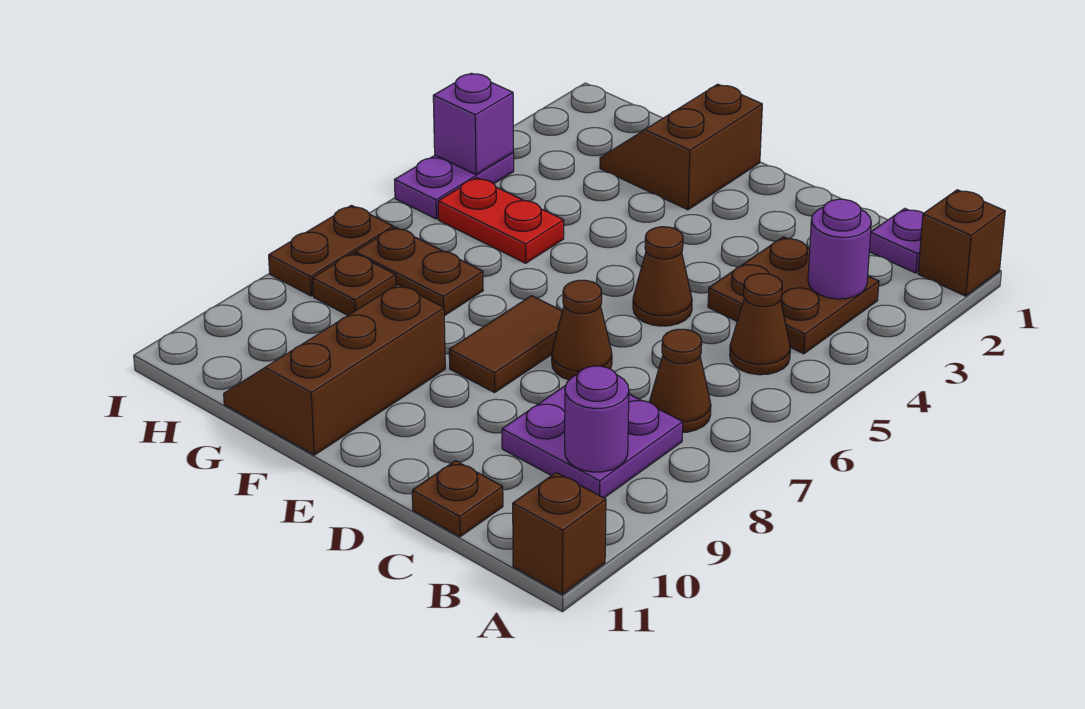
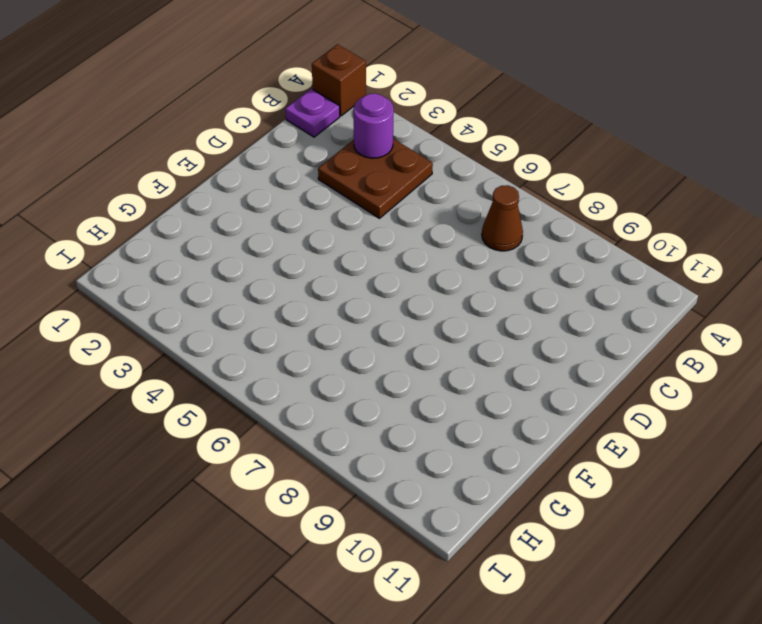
none -> brown brick A11 level 1
none -> brown cone B5 level 1
none -> purple plate B8:C9 level 1

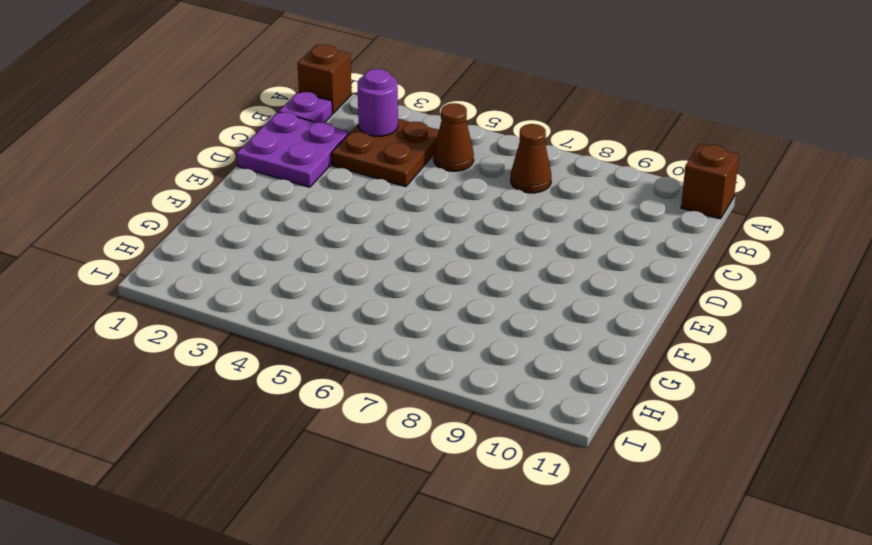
purple plate C1:D2 level 1 -> purple plate B8:C9 level 1
none -> brown plate C11 level 1
none -> brown cone D5 level 1
none -> brown cone D7 level 1

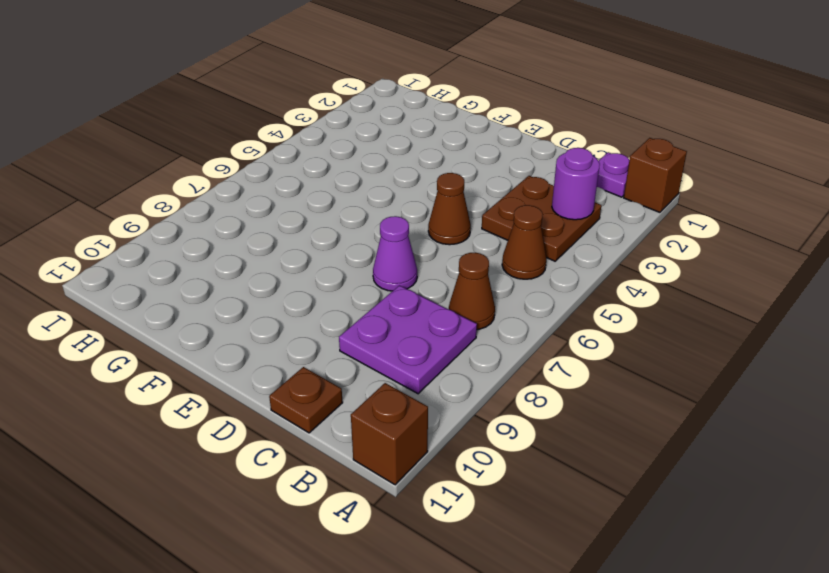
purple cone D7 level 1 -> brown cone D7 level 1
none -> brown tile E7:E8 level 1
none -> brown slope F1:G2 level 1 top F
none -> brown slope F9:G11 level 1 top F

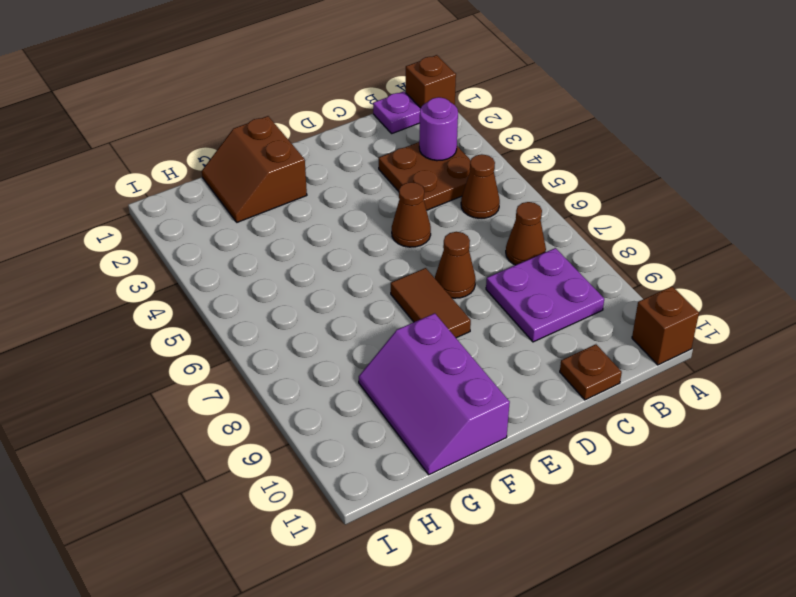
purple slope F9:G11 level 1 top F -> brown slope F9:G11 level 1 top F
none -> red plate G5:H5 level 1
none -> brown plate G7:H7 level 1
none -> brown plate H8 level 1

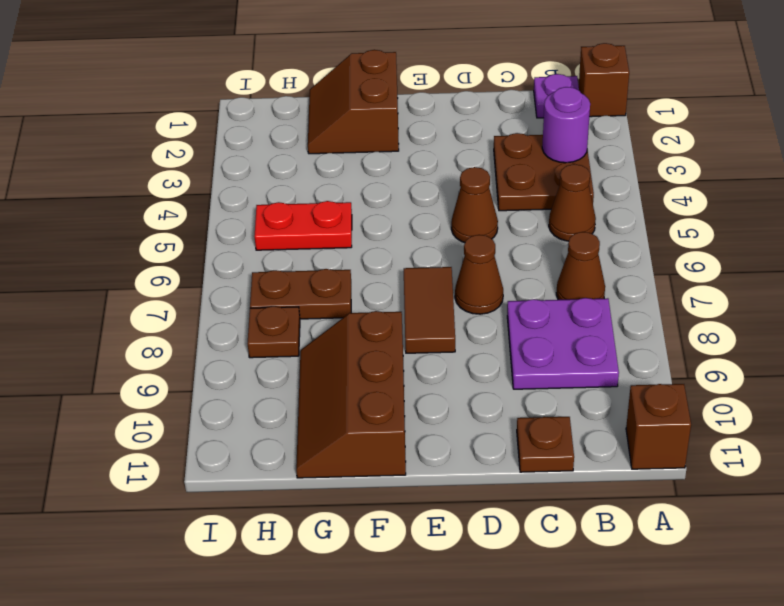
none -> purple plate I4:I5 level 1
none -> brown plate I7:I8 level 1
none -> purple round brick B9 level 2

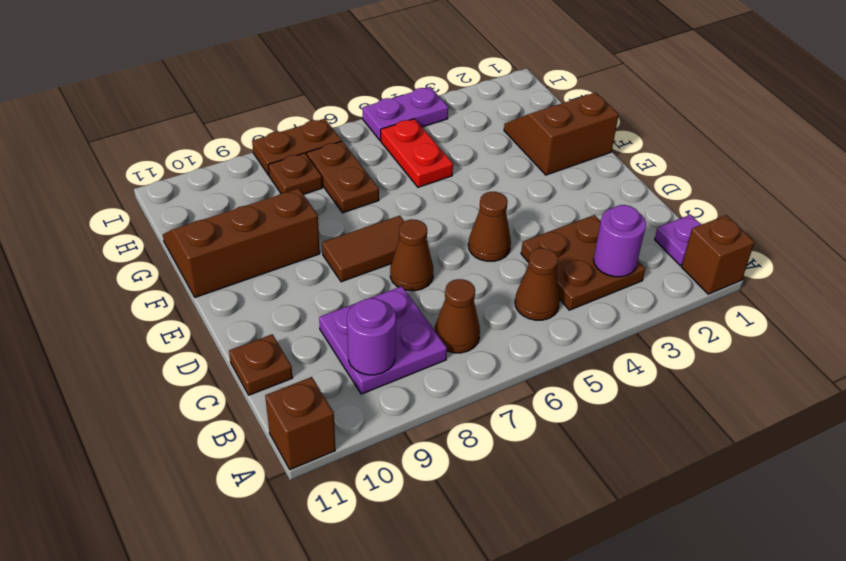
none -> purple brick I4 level 2

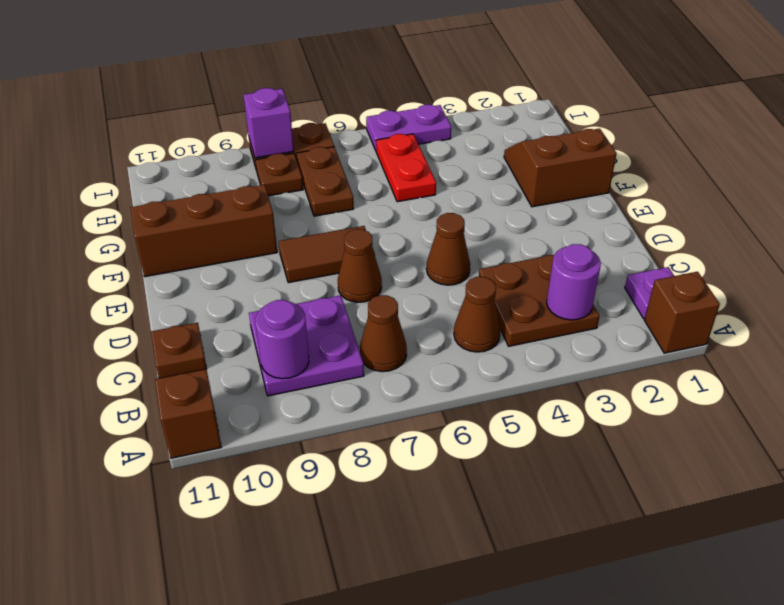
purple brick I8 level 2 -> purple brick I4 level 2

